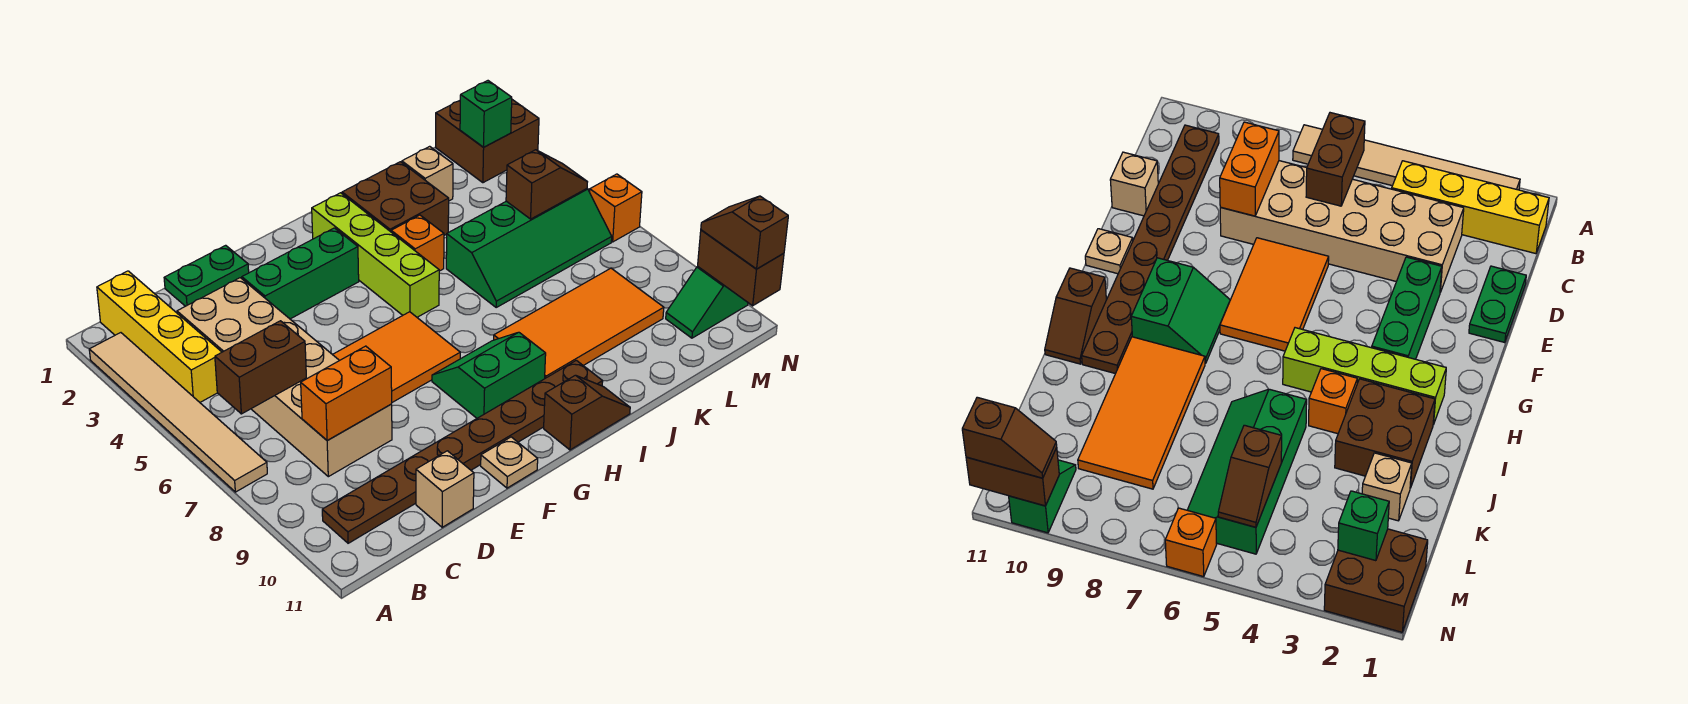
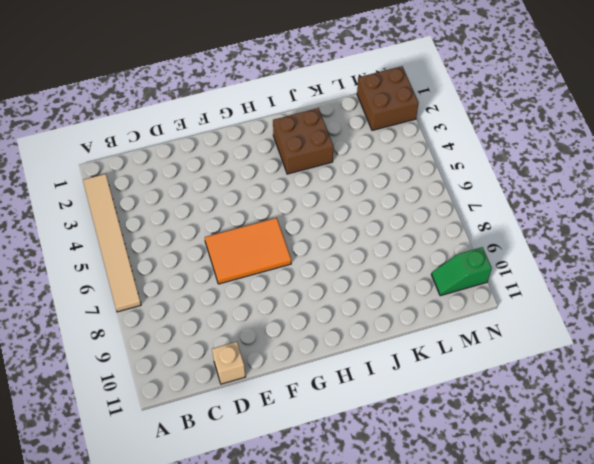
none -> yellow brick B1:B4 level 1
none -> brown plate B10:I10 level 1
none -> tan brick C3:D8 level 1

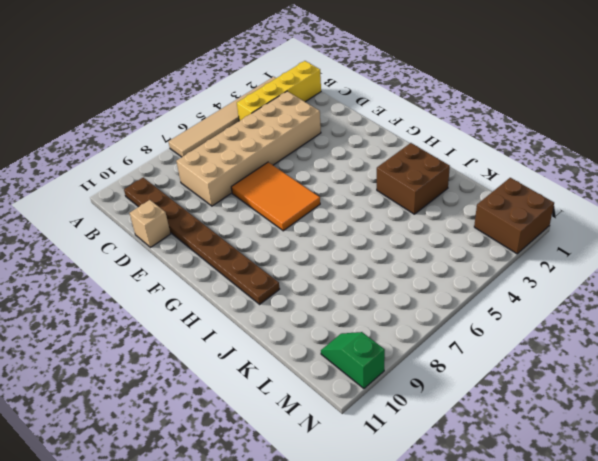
none -> green plate D1:E1 level 1
none -> green brick E3:G3 level 1
none -> tan plate F11 level 1

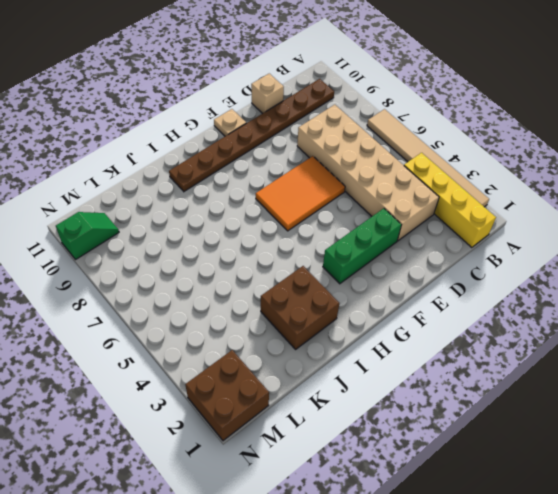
none -> green plate D1:E1 level 1
none -> green slope G8:H9 level 1 top 9
none -> lime brick H2:H5 level 1

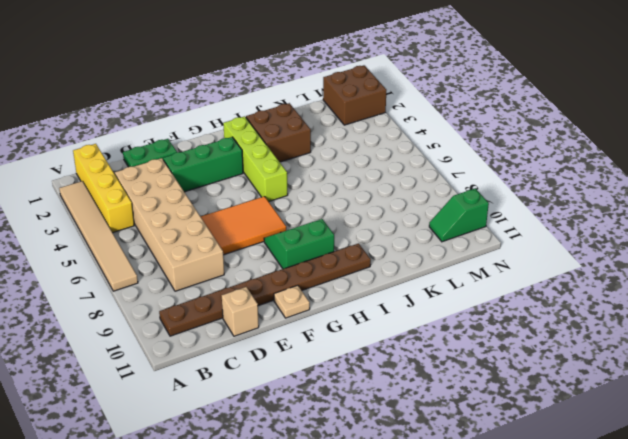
none -> brown slope H11:I11 level 1 top H
none -> orange brick I4 level 1
none -> orange tile I8:L9 level 1

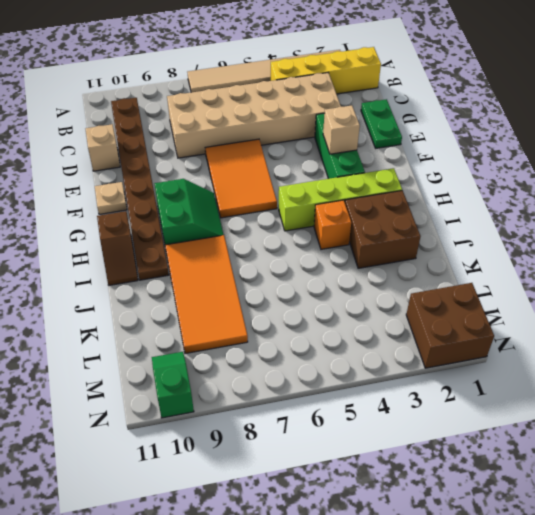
tan brick F3 level 2 -> tan brick K2 level 1
none -> green slope J5:M6 level 1 top 5
none -> orange brick N6 level 1
none -> brown brick B6:C6 level 2

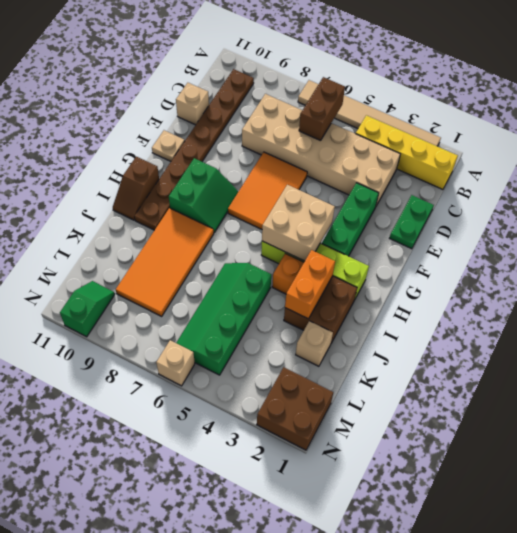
tan brick G4:H5 level 2 -> none
orange brick I3:J3 level 2 -> orange brick C8:D8 level 2
tan brick N6 level 1 -> orange brick N6 level 1
none -> brown slope L5:M5 level 2 top L
none -> green brick M2 level 2
none -> brown brick N10:N11 level 2

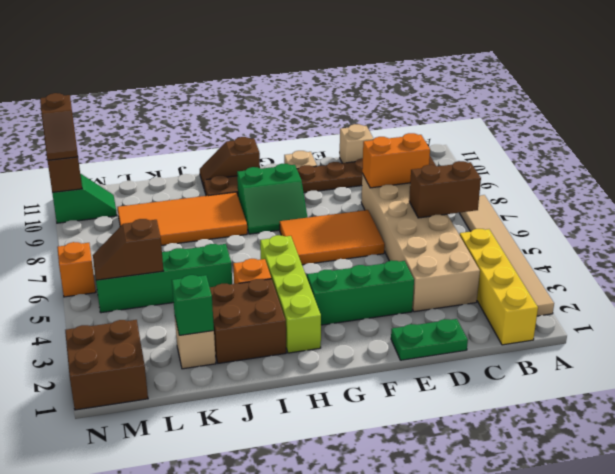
green brick K2 level 2 -> green brick M2 level 2

